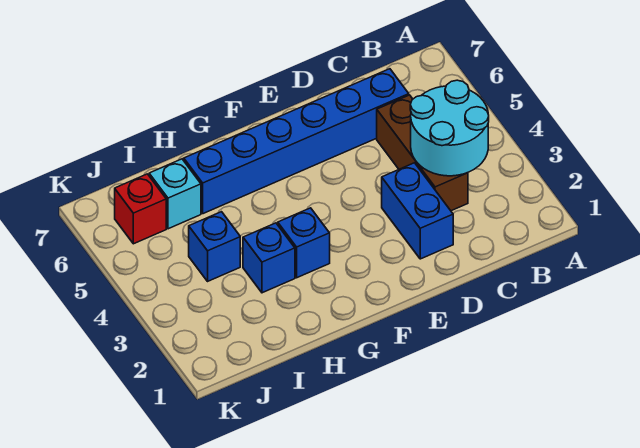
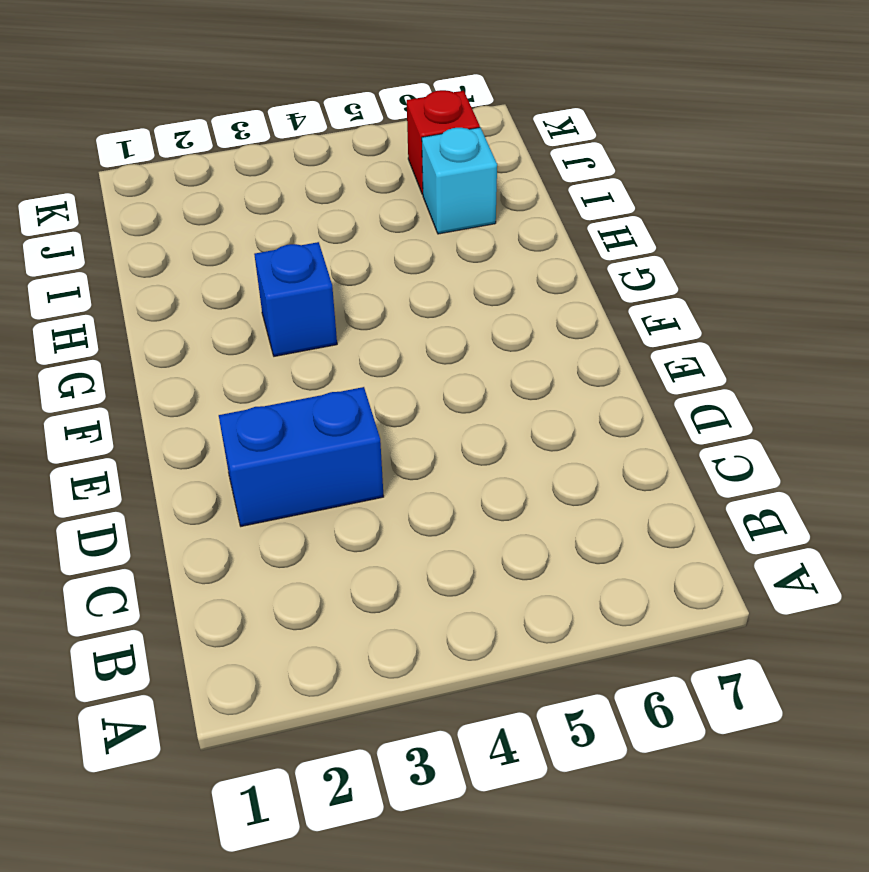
none -> brown brick C3:C5 level 1
none -> blue brick C6:H6 level 1

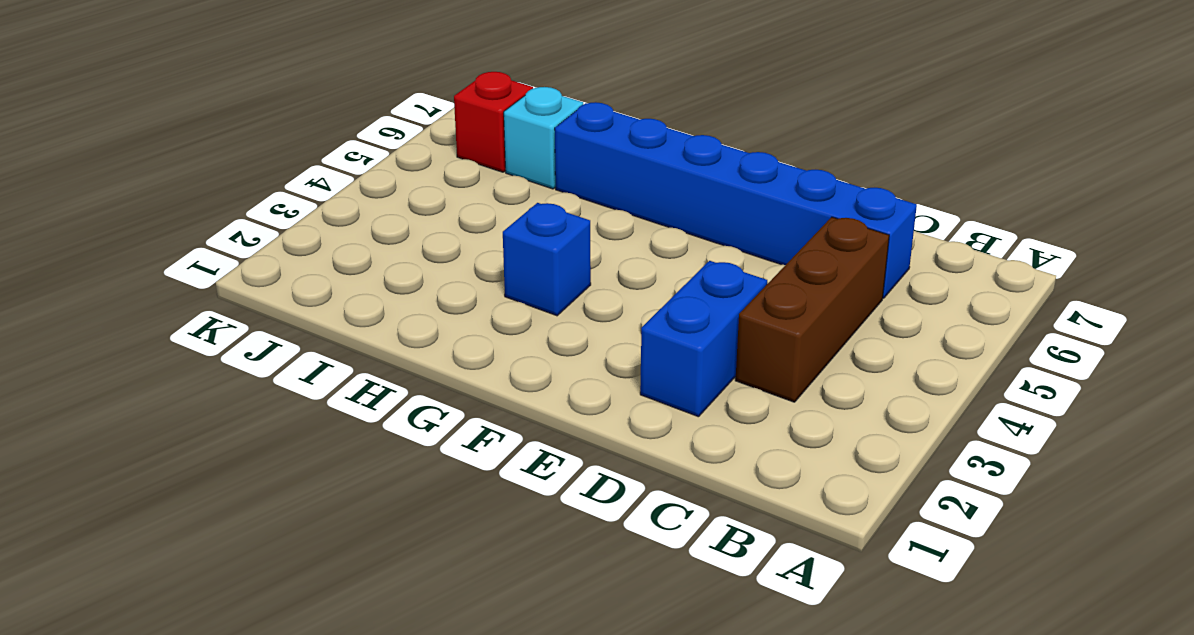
none -> blue brick H3 level 1
none -> blue brick I4 level 1

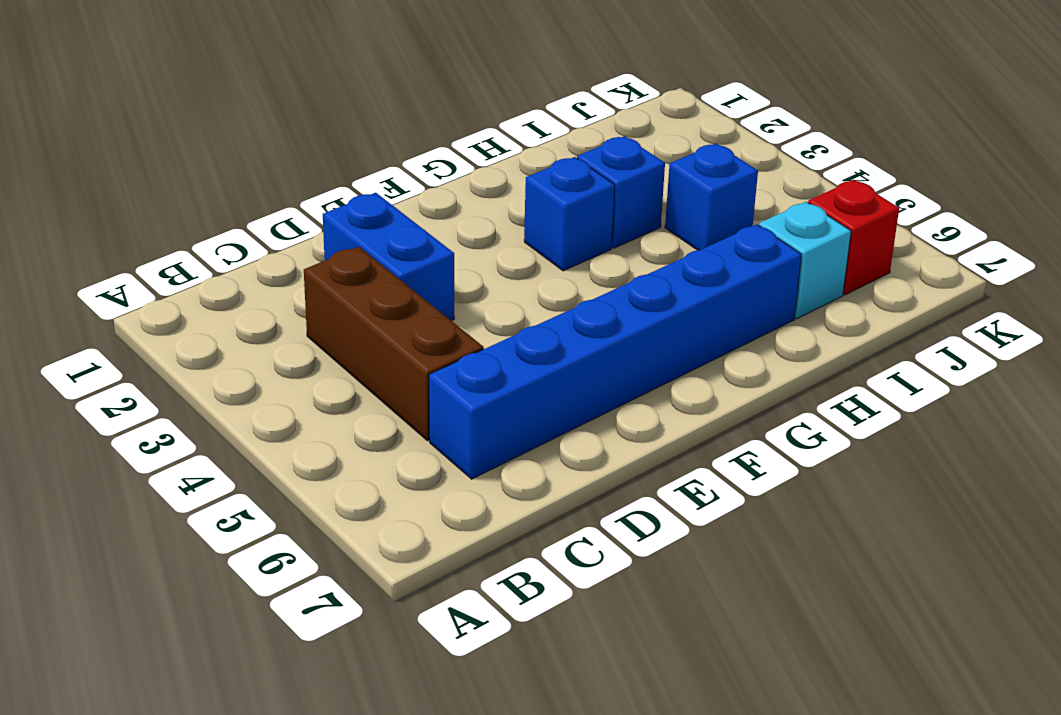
none -> cyan round brick B3:C4 level 2

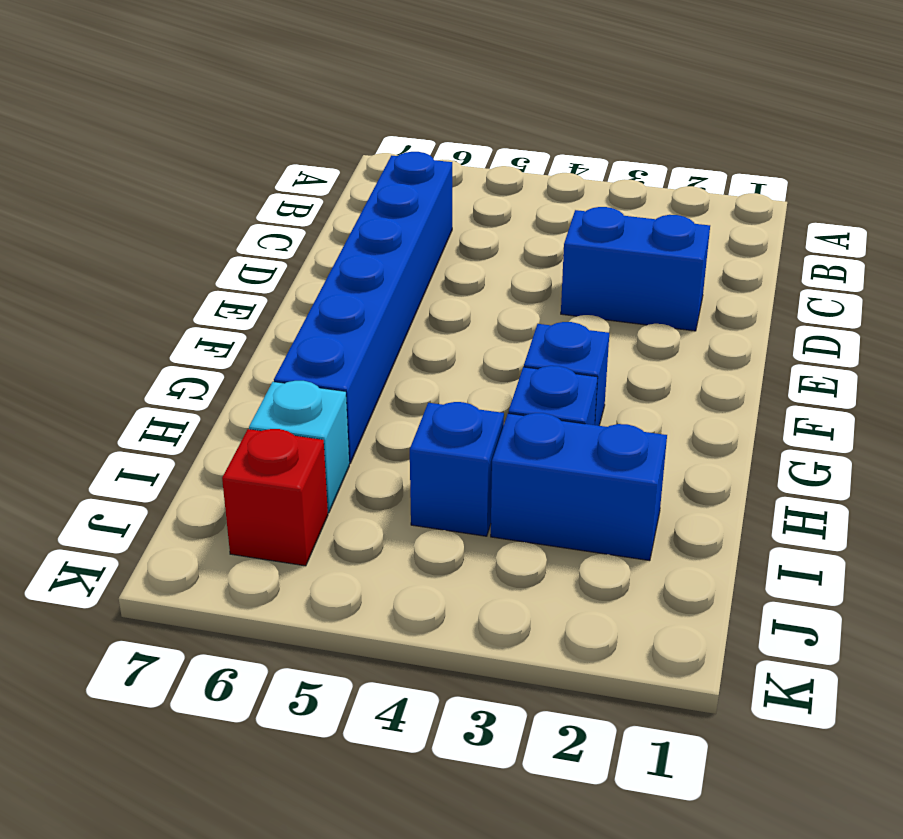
blue brick I2:I3 level 1 -> none
none -> brown brick C3:C5 level 1
none -> cyan round brick B3:C4 level 2

